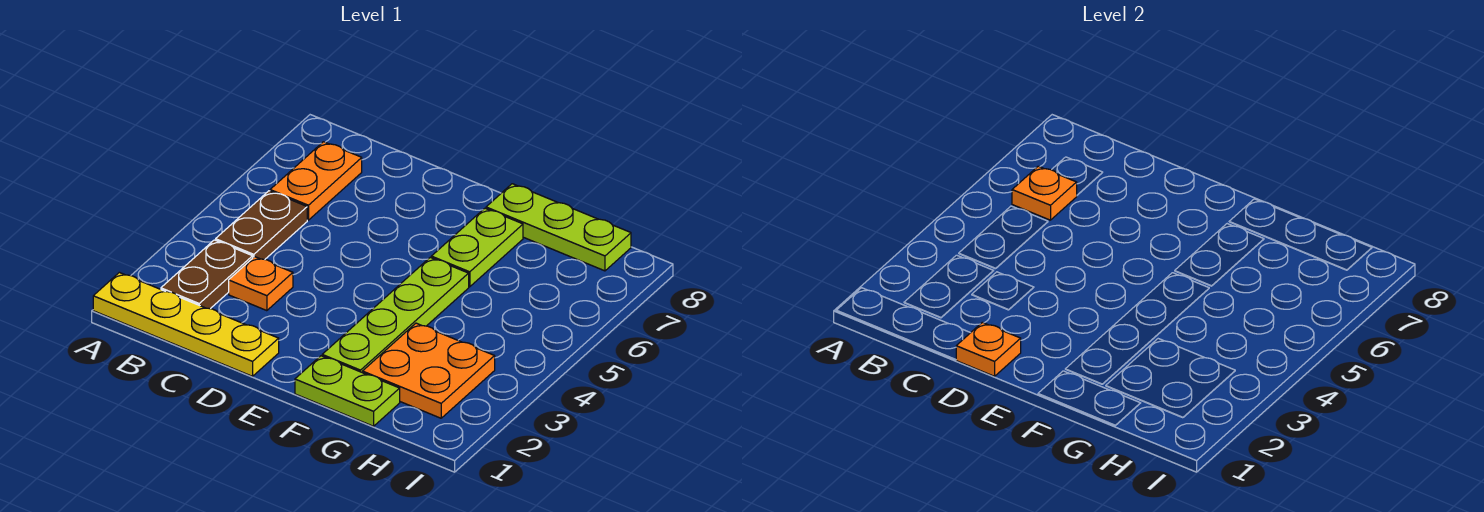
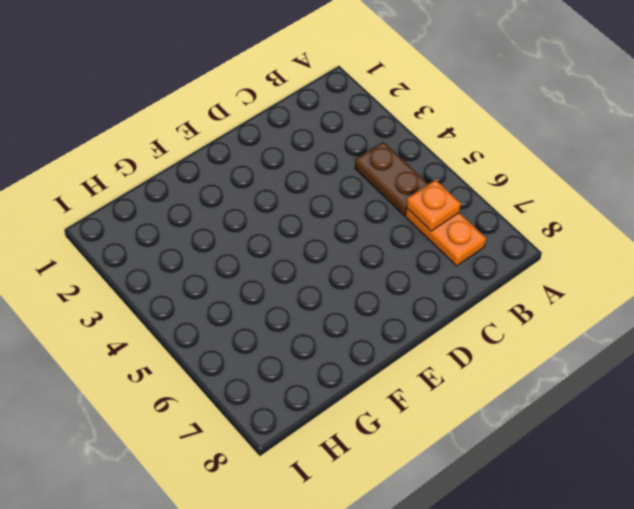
none -> yellow plate A1:D1 level 1
none -> brown plate B2:B3 level 1
none -> orange plate C3 level 1

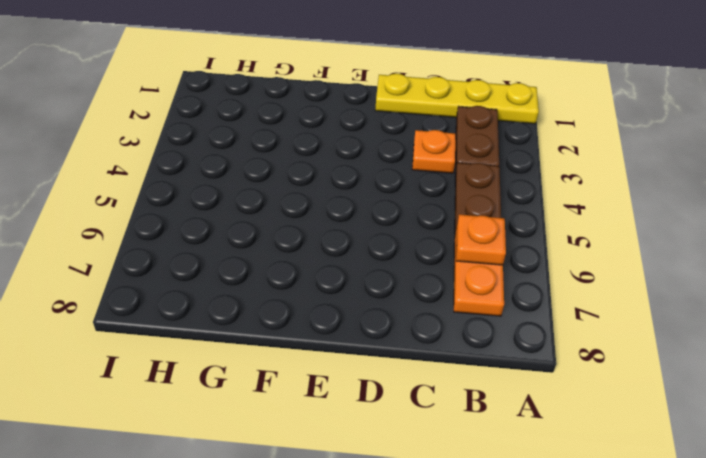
none -> lime plate F1:G1 level 1
none -> lime plate F2:F5 level 1
none -> lime plate F6:F7 level 1

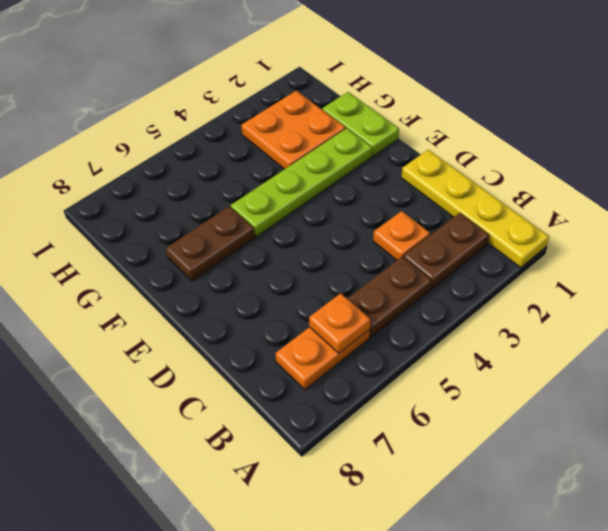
brown plate F6:F7 level 1 -> lime plate F6:F7 level 1
none -> lime plate F8:H8 level 1
none -> orange plate D1 level 2

